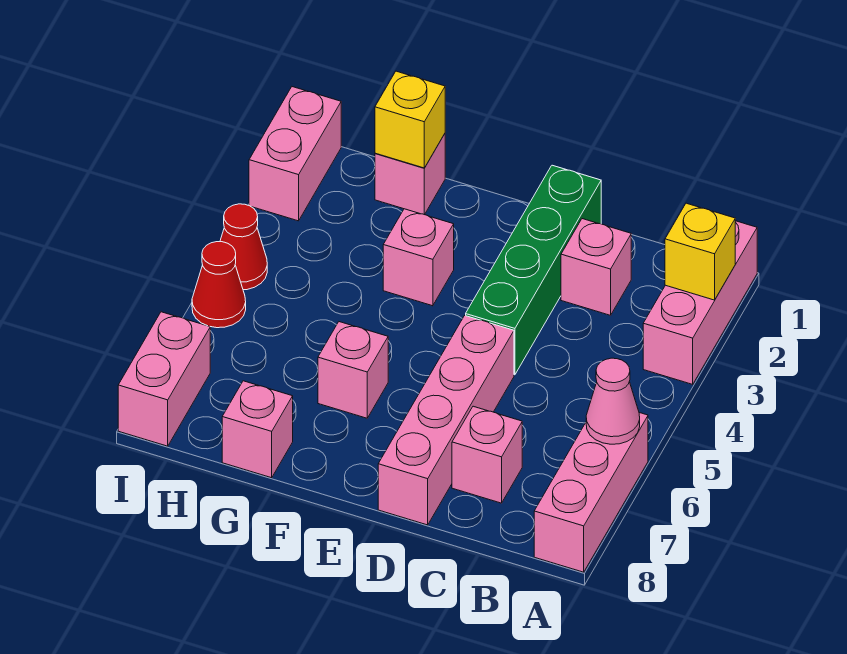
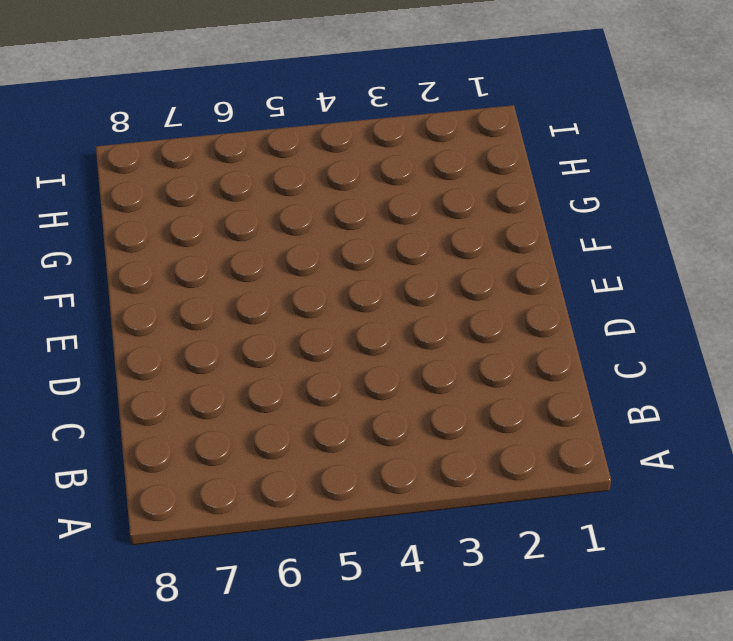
none -> pink brick A1:A3 level 1
none -> pink brick A6:A8 level 1
none -> pink brick C2 level 1

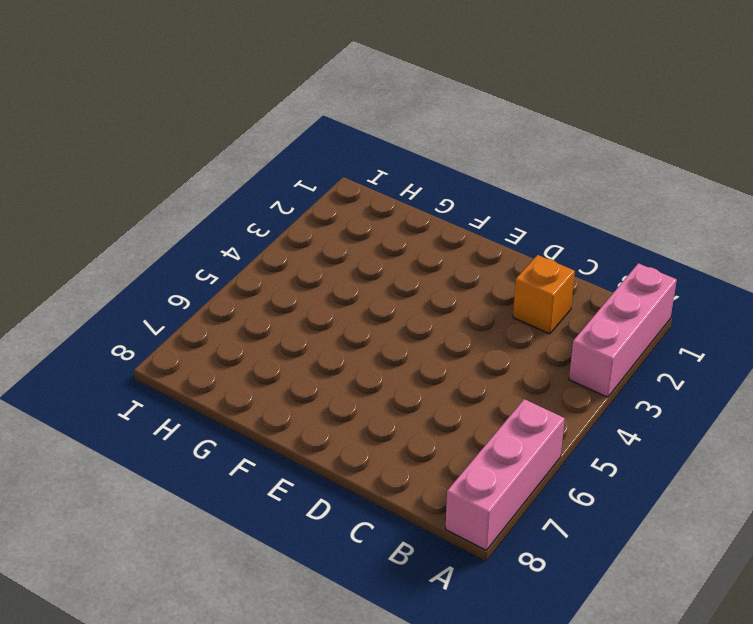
orange brick C2 level 1 -> pink brick C2 level 1
none -> pink brick C7 level 1
none -> green brick D1:D4 level 1
none -> pink brick D5:D8 level 1

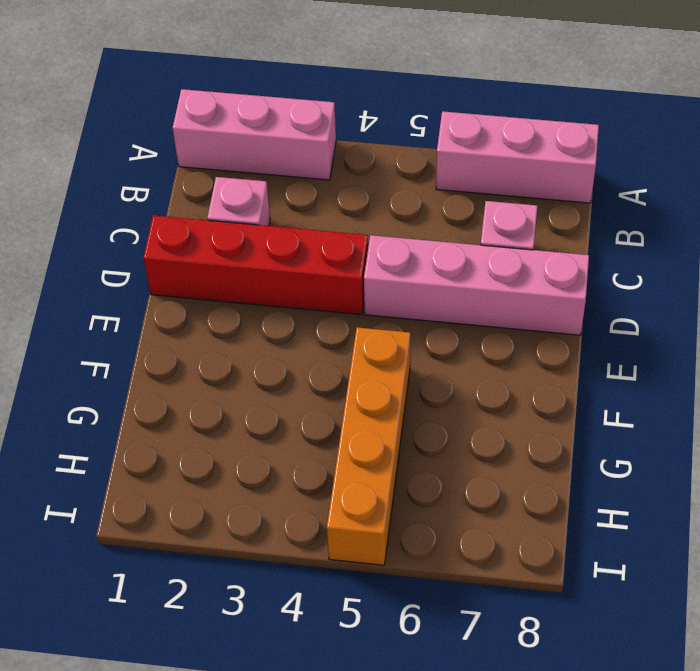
red brick D1:D4 level 1 -> green brick D1:D4 level 1
orange brick F5:I5 level 1 -> red cone I5 level 1
none -> pink brick F3 level 1
none -> pink brick F6 level 1
none -> pink brick G1 level 1

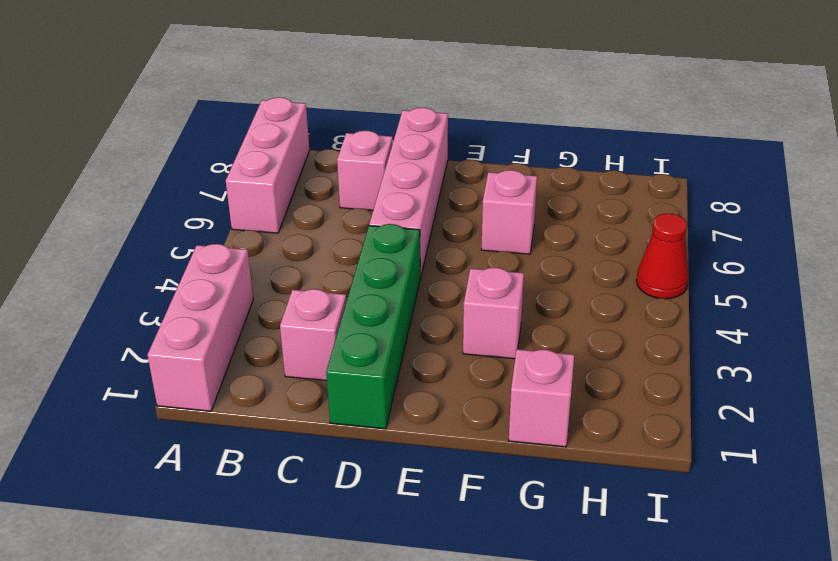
none -> pink brick G8 level 1
none -> pink brick I1:I2 level 1
none -> red cone I4 level 1

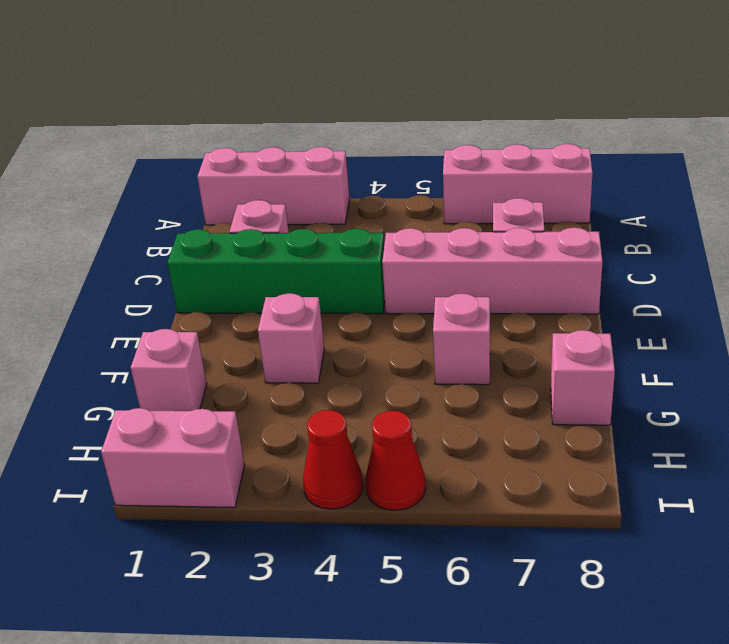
none -> pink brick I7:I8 level 1
none -> yellow brick A2 level 2
none -> pink cone A6 level 2

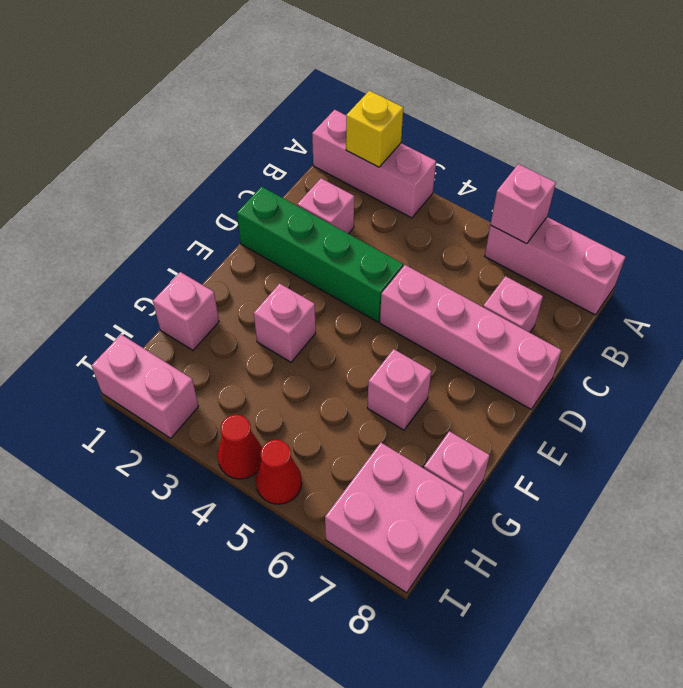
pink brick A6 level 2 -> pink cone A6 level 2
pink brick H7:I8 level 1 -> pink brick I7:I8 level 1
none -> yellow brick G1 level 2

